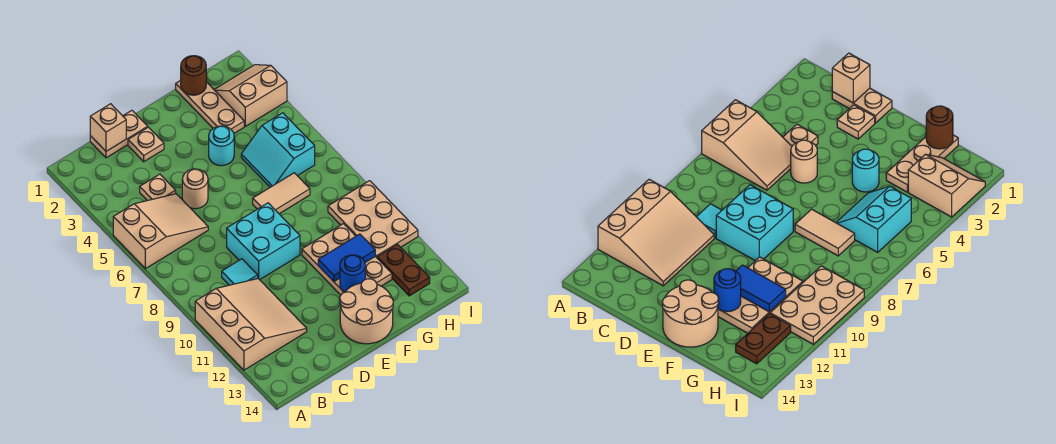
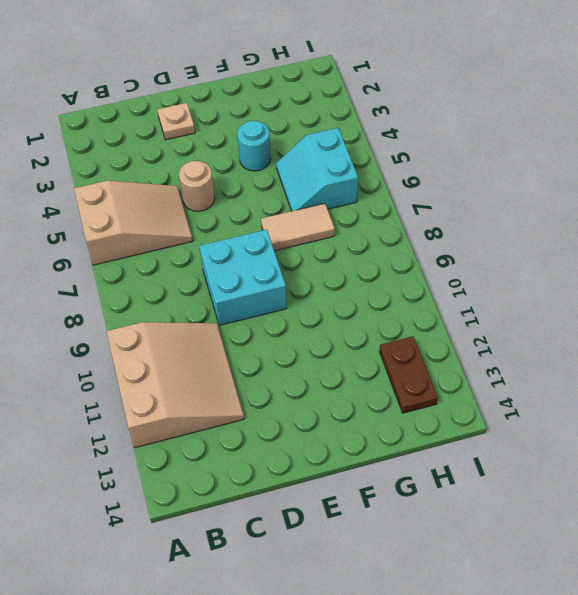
none -> tan plate C1:D1 level 1
none -> tan plate C4 level 1
none -> cyan tile C9 level 1

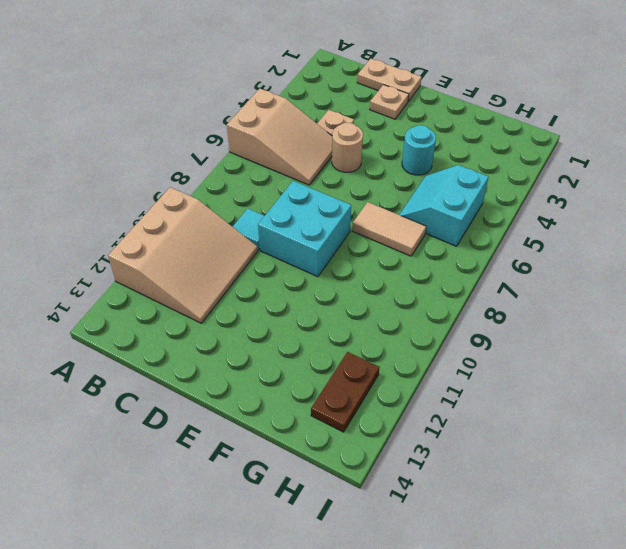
none -> tan round brick E13:F14 level 1
none -> tan plate F10:G12 level 1
none -> tan plate G1:G3 level 1

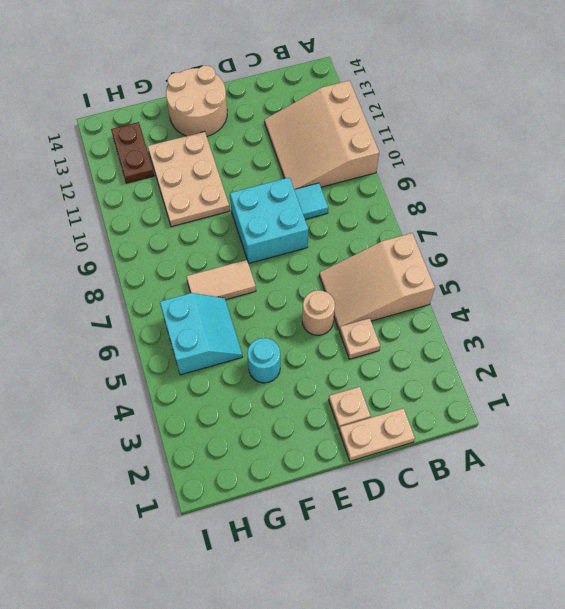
none -> tan plate G1:G3 level 1
none -> tan slope H2:I3 level 1 top 3
none -> tan plate H9:I11 level 1

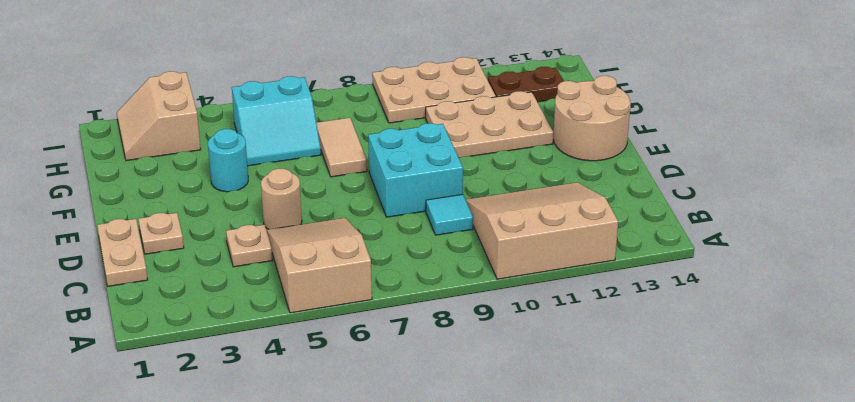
none -> tan plate G1:G3 level 1
none -> tan brick C1 level 2
none -> blue tile F11:G11 level 2

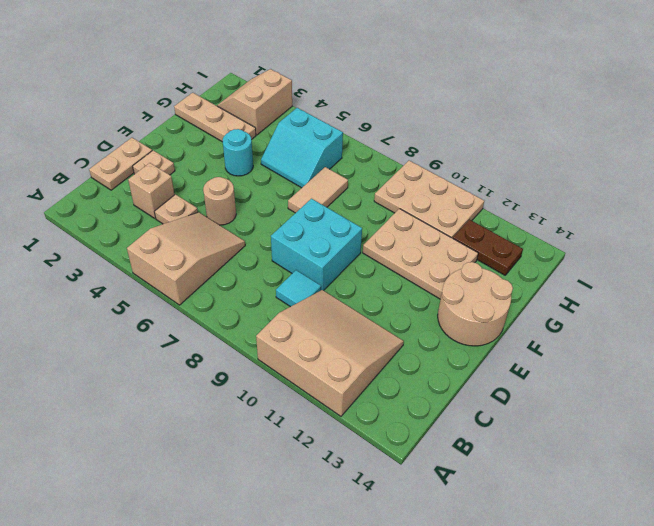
tan brick C3 level 1 -> tan brick C1 level 2
none -> blue tile F11:G11 level 2
none -> blue round brick F12 level 2
none -> brown round brick G1 level 2

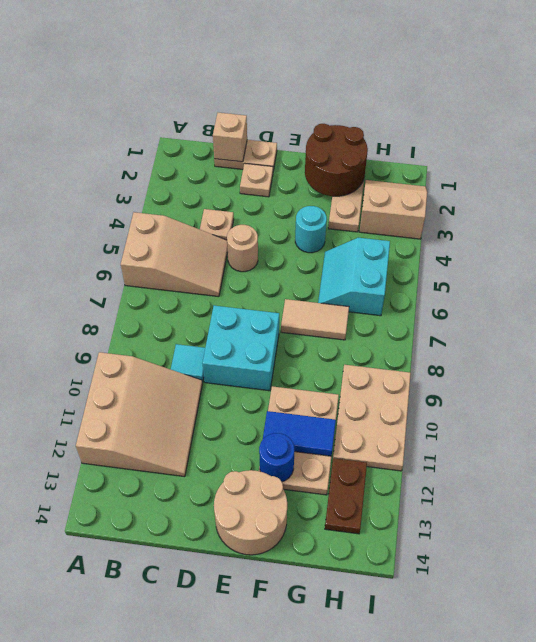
brown round brick F1:G2 level 2 -> brown round brick G1 level 2

